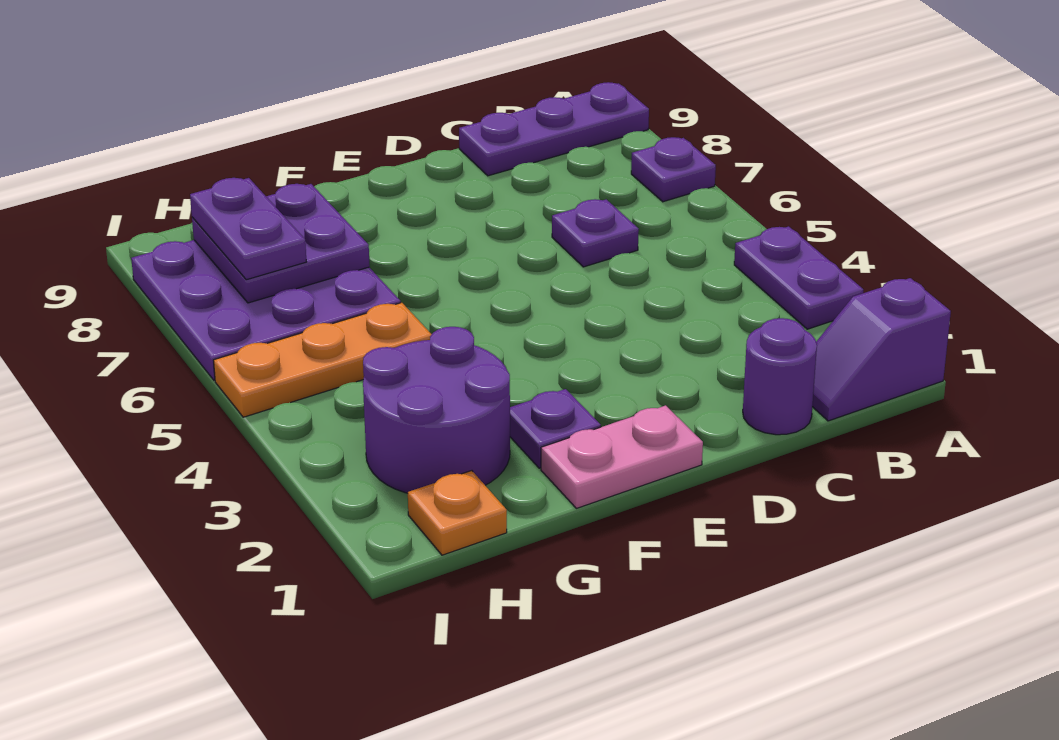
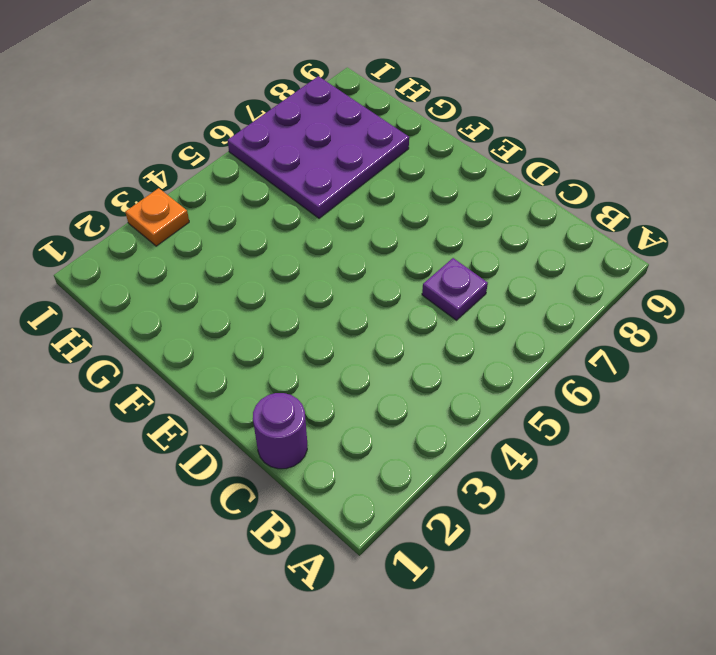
orange plate I3 level 1 -> orange plate H1 level 1
none -> purple slope A1:B1 level 1 top A
none -> purple plate A3:A4 level 1
none -> purple plate A7 level 1

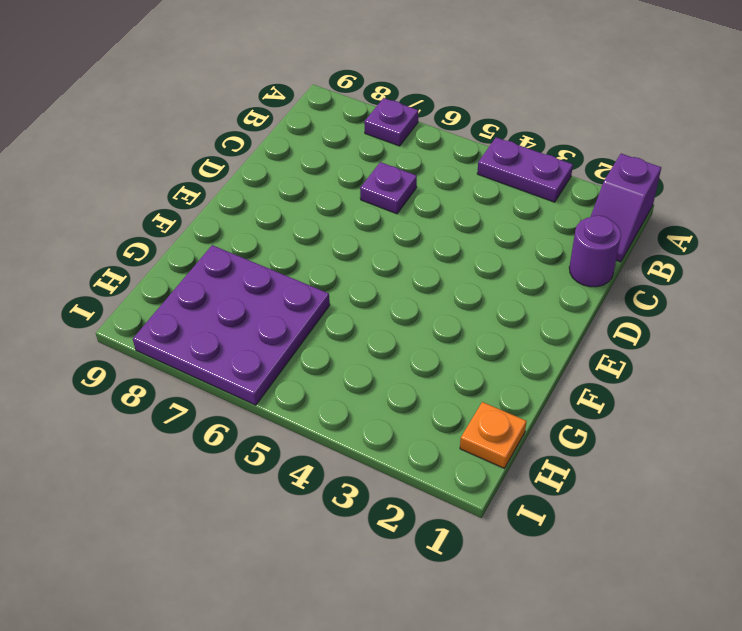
none -> purple plate A9:C9 level 1
none -> pink plate E1:F1 level 1
none -> purple plate F2 level 1

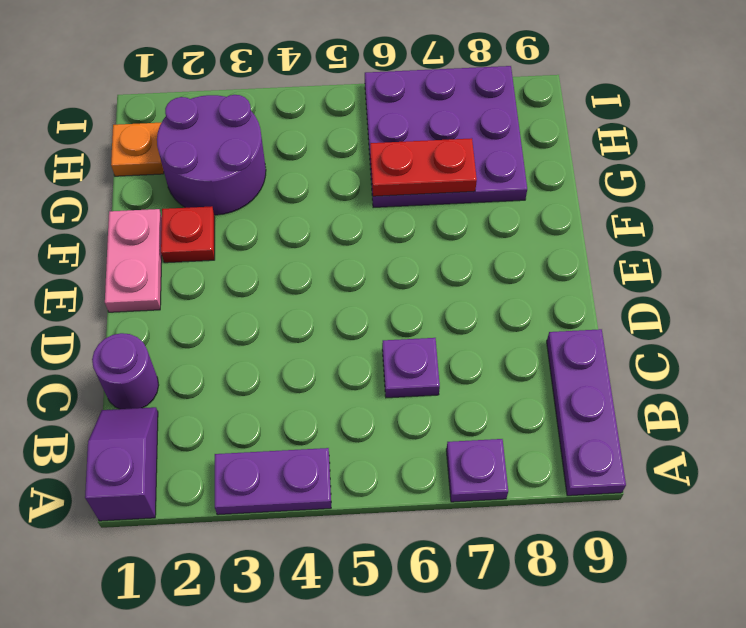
red plate F2 level 1 -> purple plate F2 level 1
red plate G6:G7 level 2 -> purple plate G7:H8 level 2
none -> orange plate G5:I5 level 1
none -> purple plate H7:H8 level 3

